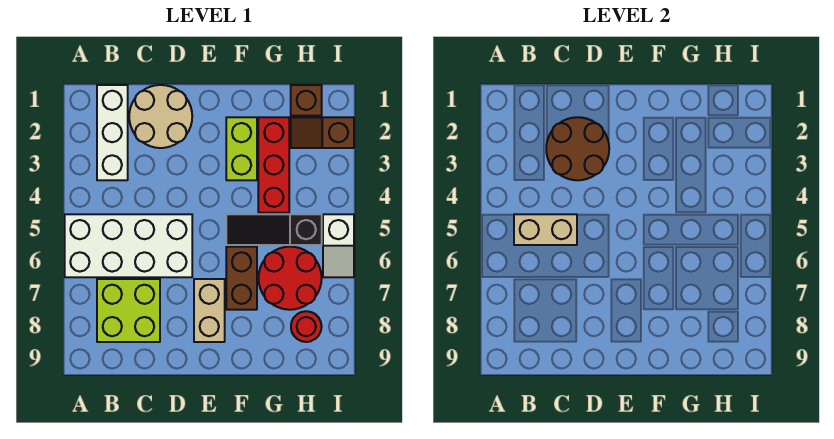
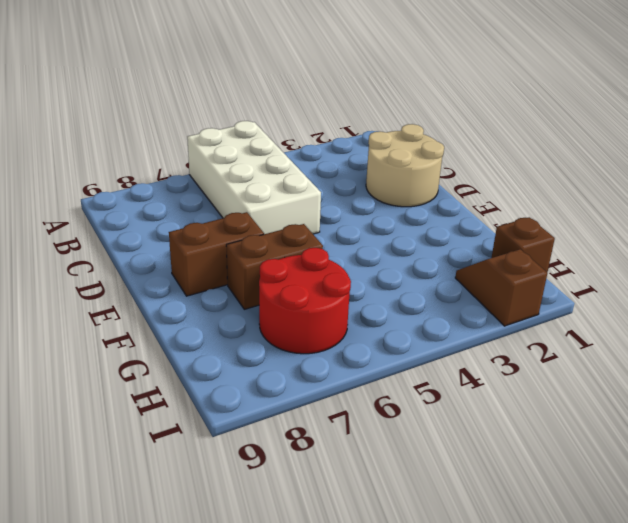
brown brick E7:E8 level 1 -> tan brick E7:E8 level 1
none -> white brick B1:B3 level 1
none -> lime brick B7:C8 level 1
none -> lime brick F2:F3 level 1

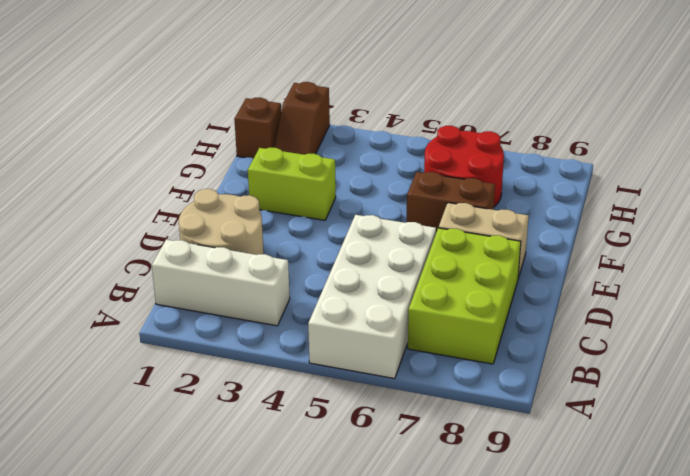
lime brick B7:D8 level 1 -> lime brick B7:C8 level 1
none -> black slope F5:H5 level 1 top H
none -> red brick G2:G4 level 1
none -> red round brick H8 level 1

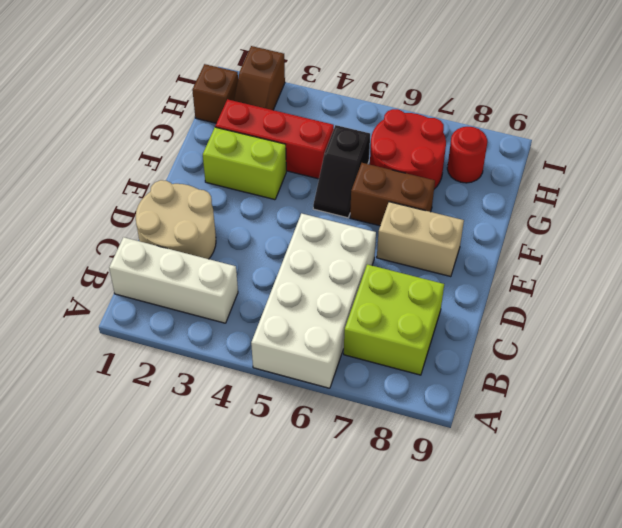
black slope F5:G5 level 1 top G -> black slope F5:H5 level 1 top H
none -> white slope I5:I6 level 1 top 5
none -> tan brick B5:C5 level 2
none -> brown round brick C2:D3 level 2

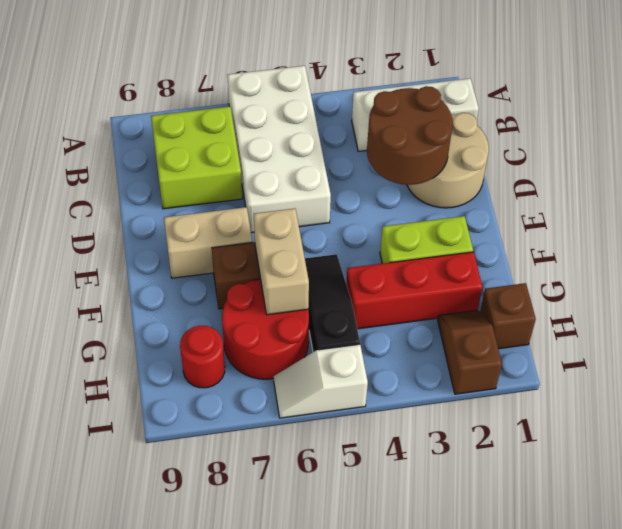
tan brick F6:G6 level 2 -> tan brick B5:C5 level 2

